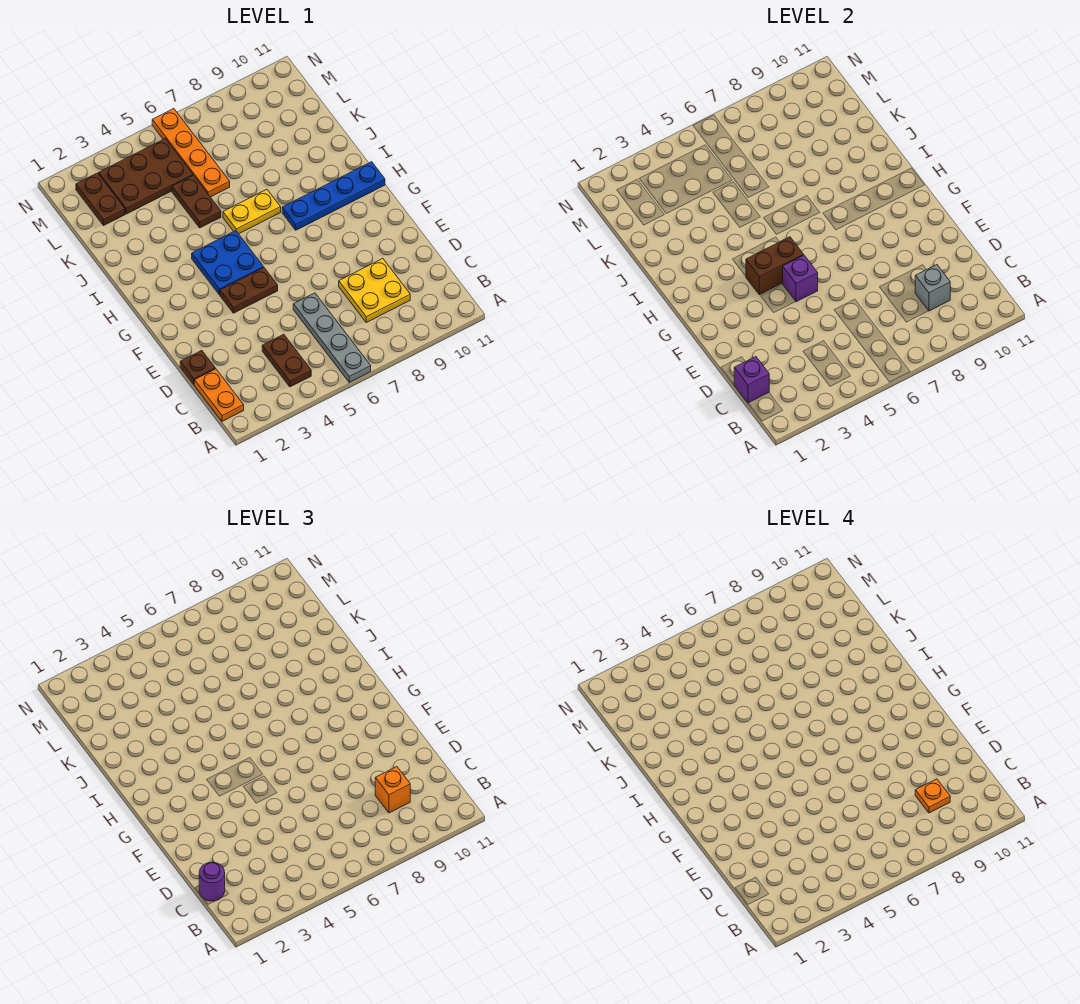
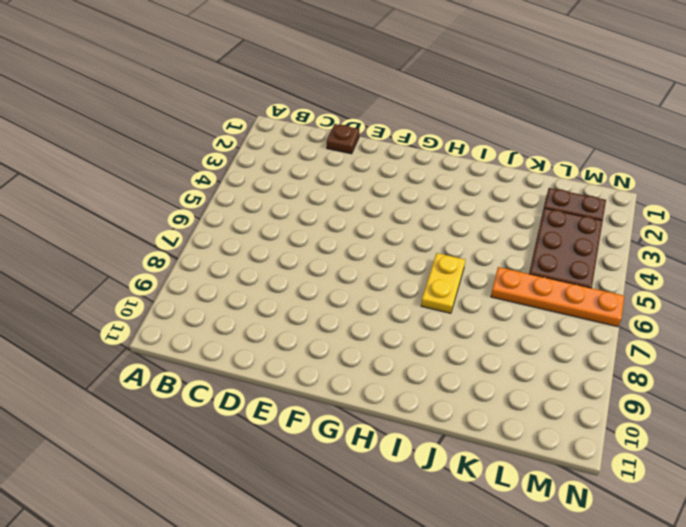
none -> grey plate A6:D6 level 1
none -> orange plate B1:C1 level 1
none -> brown plate B4:C4 level 1

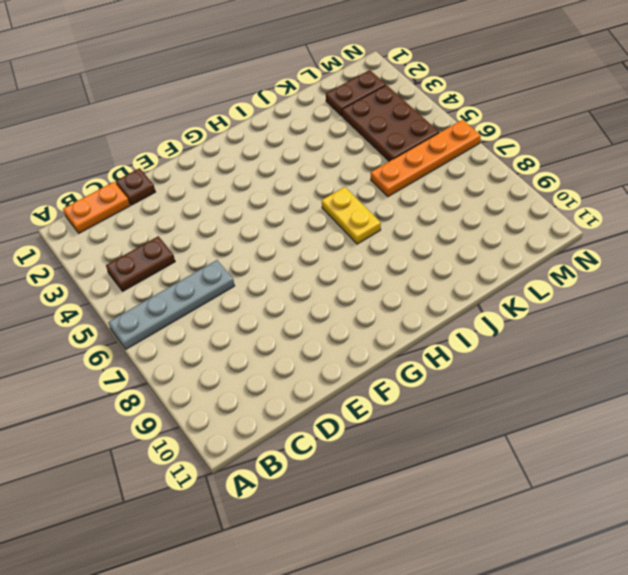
none -> yellow plate C8:D9 level 1
none -> brown plate F4:F5 level 1
none -> blue plate G4:H5 level 1

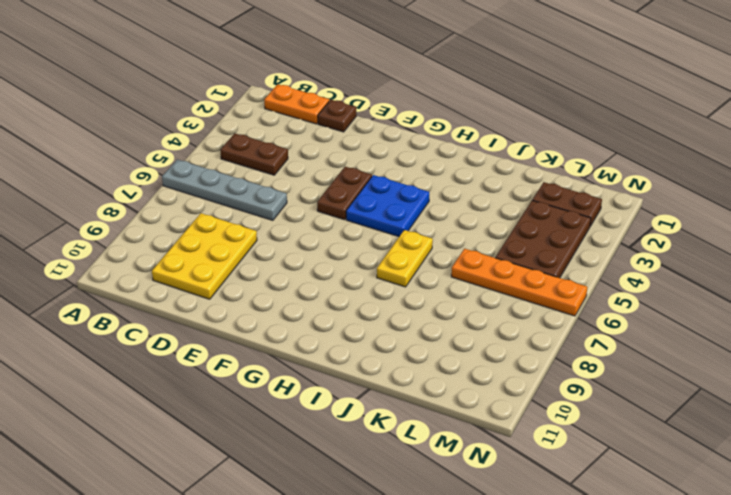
yellow plate C8:D10 level 1 -> yellow plate C8:D9 level 1
none -> blue plate H8:H11 level 1
none -> brown plate J5:K5 level 1
none -> purple brick C1 level 2

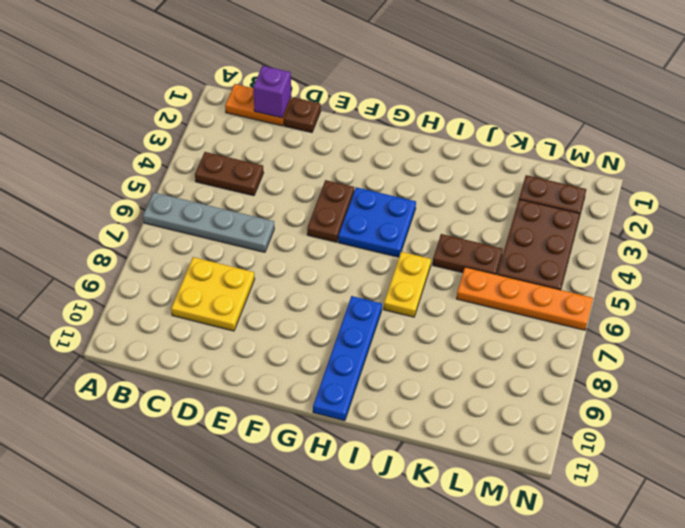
none -> grey brick C9 level 2
none -> purple brick F5 level 2
none -> brown brick G4:G5 level 2

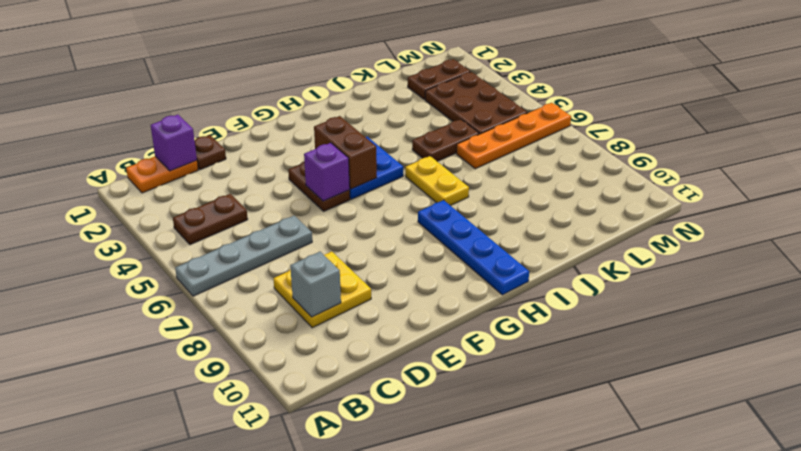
none -> purple round brick C1 level 3
none -> orange brick C9 level 3
none -> orange plate C9 level 4

